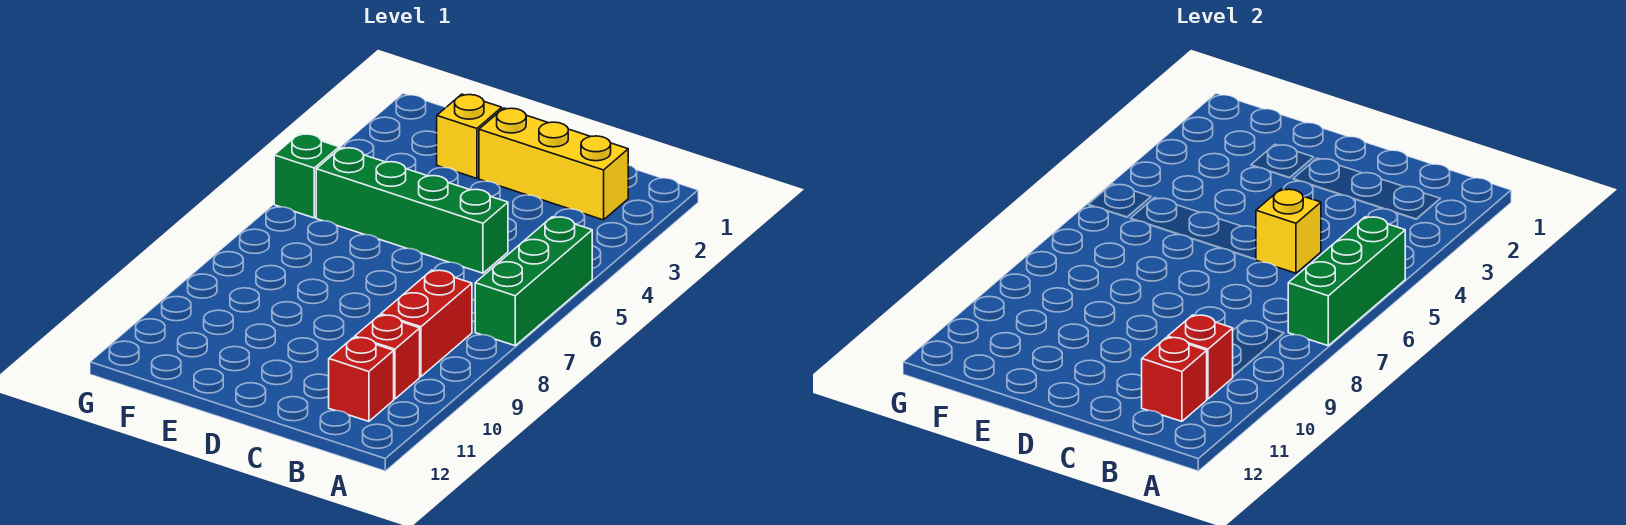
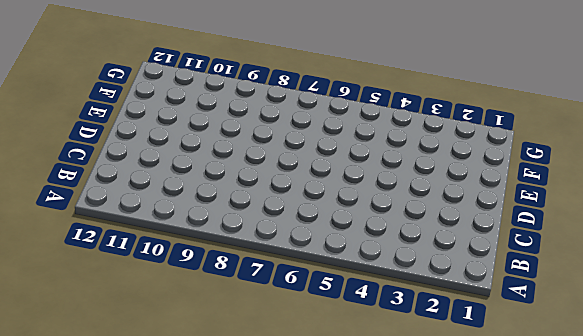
none -> green brick A5:A7 level 1
none -> yellow brick B2:D2 level 1
none -> red brick B8:B9 level 1

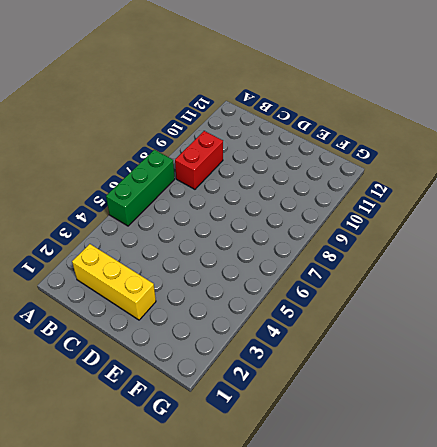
none -> red brick B10 level 1
none -> red brick B11 level 1
none -> green brick C5:F5 level 1

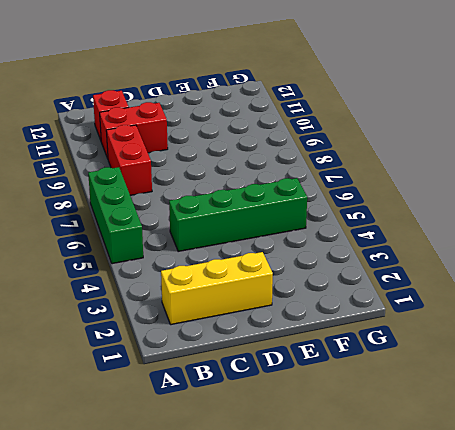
red brick B10:C10 level 1 -> red brick B10 level 1
none -> yellow brick E2 level 1
none -> green brick G5 level 1
none -> green brick A5:A7 level 2

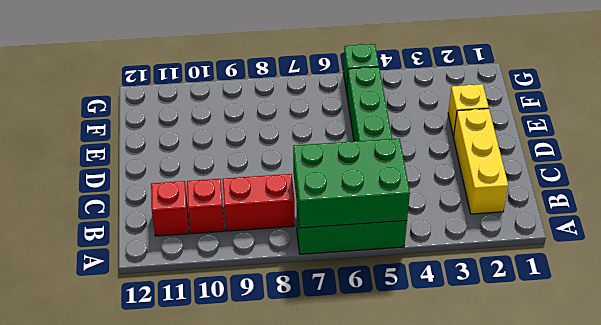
green brick A5:B7 level 2 -> green brick A5:A7 level 2
none -> red brick B10 level 2
none -> red brick B11 level 2
none -> yellow brick C5 level 2

